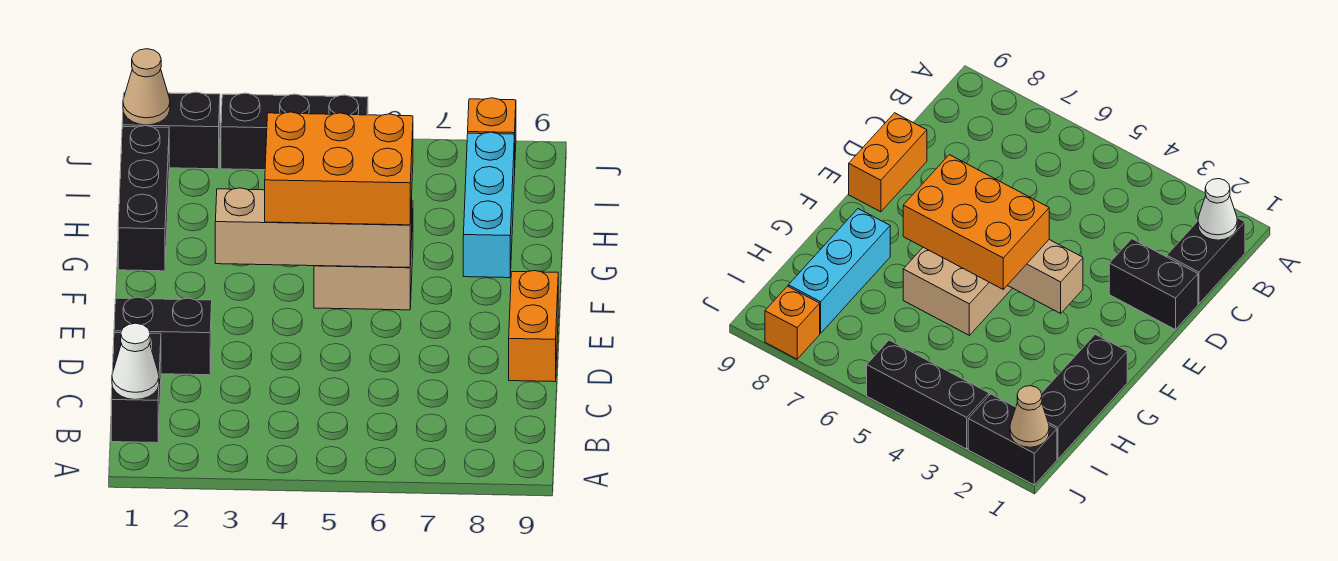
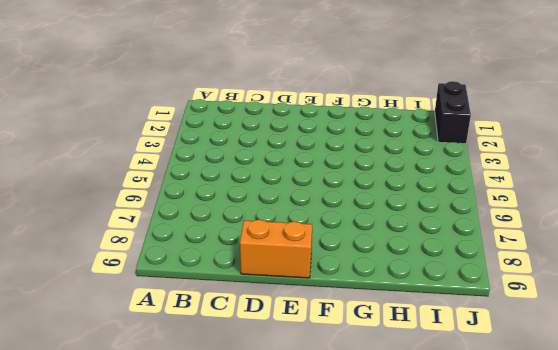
none -> black brick B1:C1 level 1
none -> black brick D1:D2 level 1
none -> tan brick F5:G6 level 1

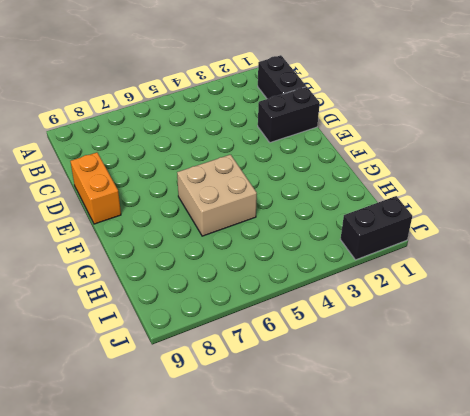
none -> black brick G1:I1 level 1
none -> cyan brick G8:I8 level 1
none -> black brick J3:J5 level 1

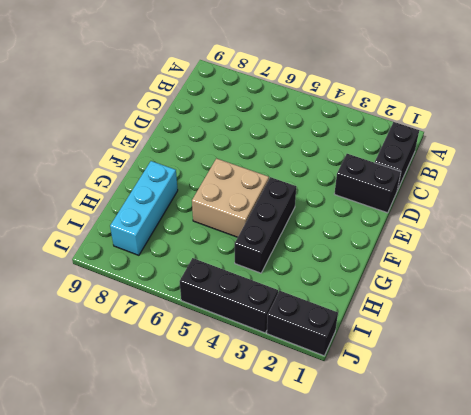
black brick F4:H4 level 1 -> black brick G1:I1 level 1
none -> orange brick D9:E9 level 1
none -> orange brick J8 level 1
none -> white cone B1 level 2

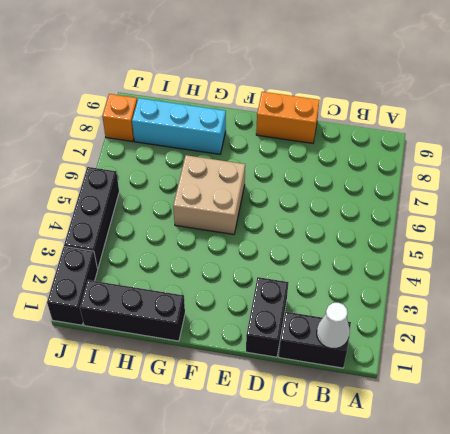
none -> tan brick F3:F6 level 2
none -> tan cone J1 level 2
none -> orange brick F4:G6 level 3

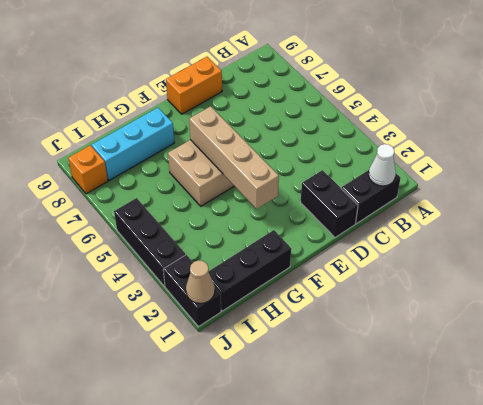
none -> orange brick F4:G6 level 3

